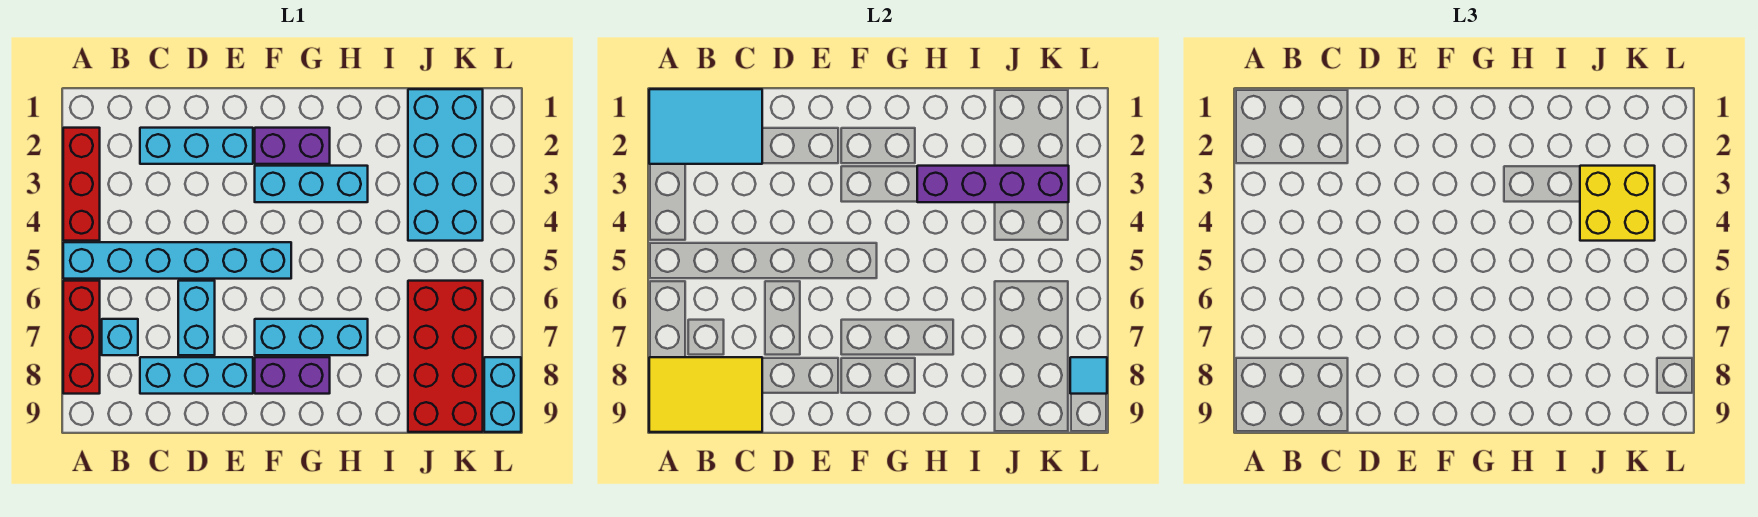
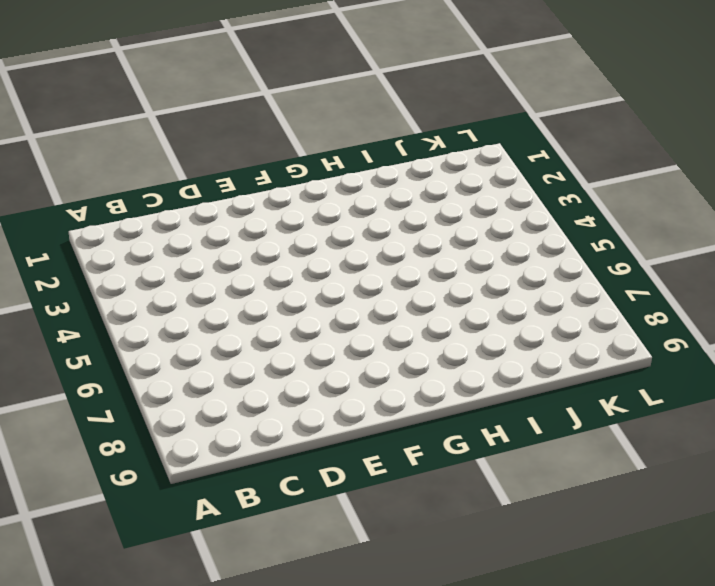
none -> red brick A2:A4 level 1
none -> cyan brick A5:F5 level 1
none -> red brick A6:A8 level 1

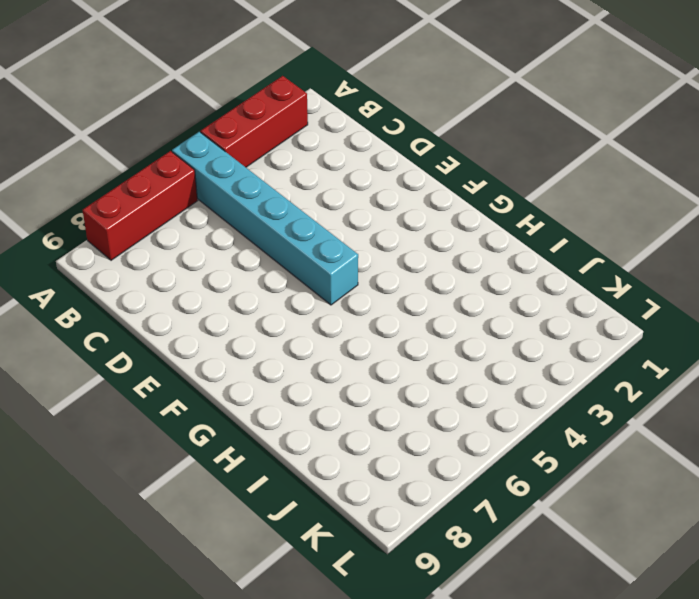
none -> cyan brick B7 level 1
none -> cyan brick C2:E2 level 1
none -> cyan brick C8:E8 level 1

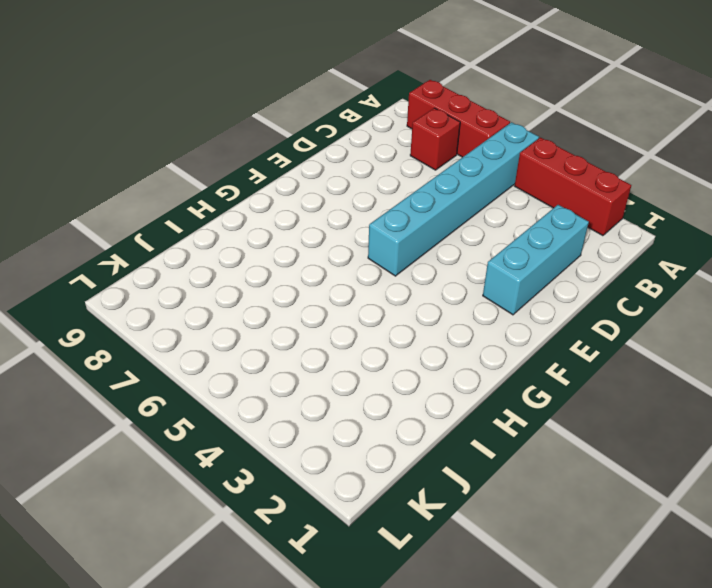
red brick B7 level 1 -> cyan brick B7 level 1
none -> cyan brick C8:E8 level 1
none -> cyan brick D6:D7 level 1
none -> purple brick F2:G2 level 1

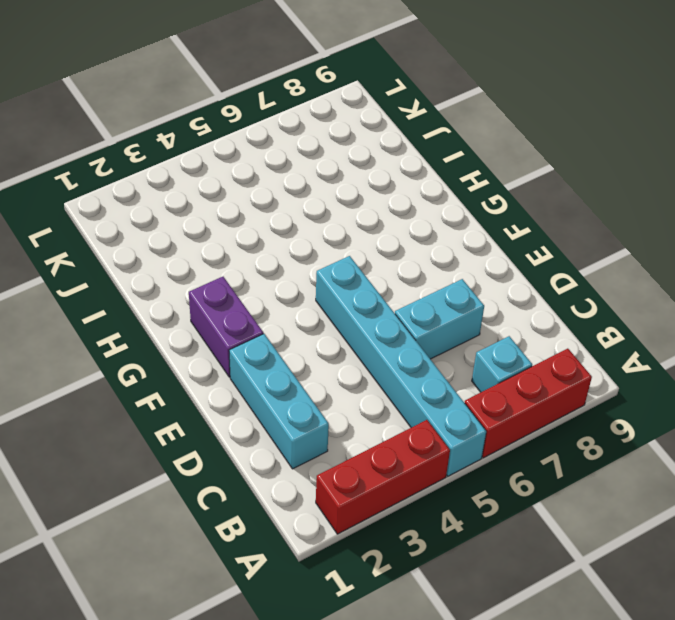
none -> cyan brick C8:E8 level 1
none -> cyan brick F3:H3 level 1
none -> cyan brick F7:H7 level 1

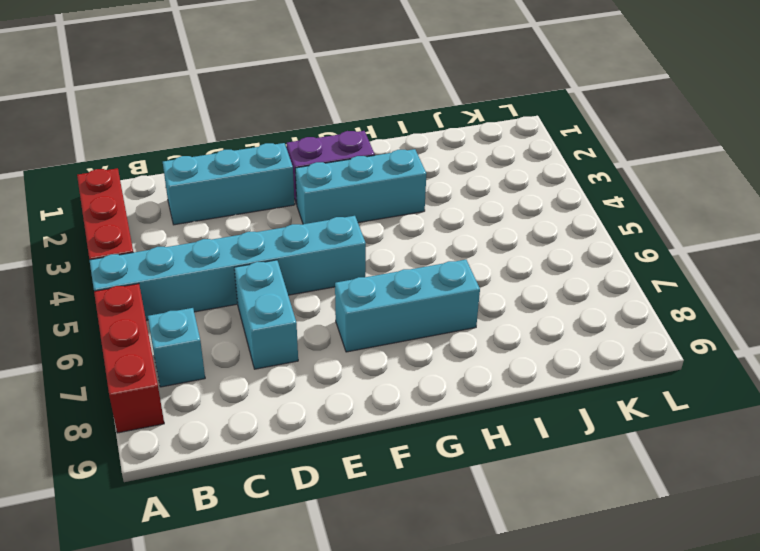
none -> cyan brick C8:E8 level 1
none -> purple brick F8:G8 level 1
none -> cyan brick J1:K4 level 1

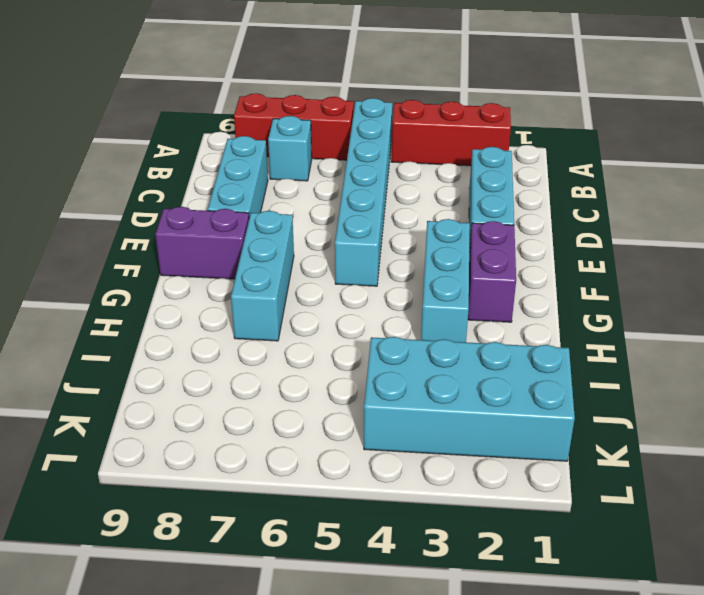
purple brick F8:F9 level 1 -> purple brick F8:G8 level 1
none -> cyan brick D6:D7 level 1
none -> red brick J6:K9 level 1
none -> cyan brick L8:L9 level 1

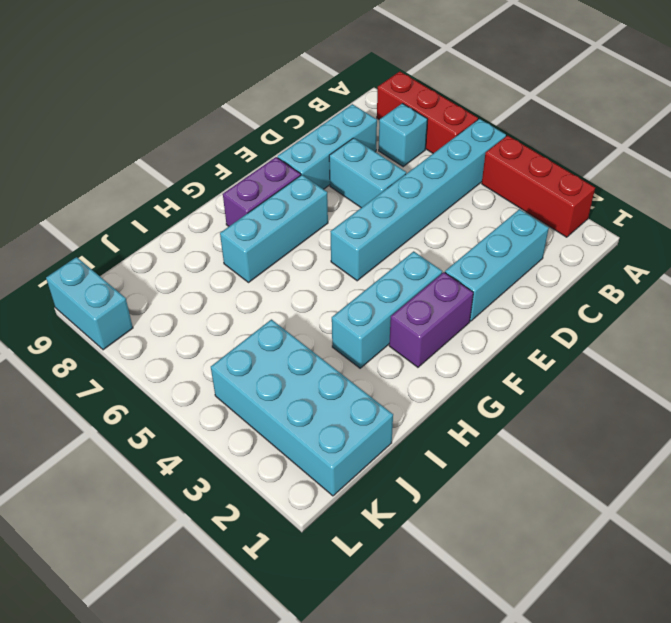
none -> red brick J6:K9 level 1
none -> cyan tile A1:C2 level 2
none -> yellow tile A8:C9 level 2

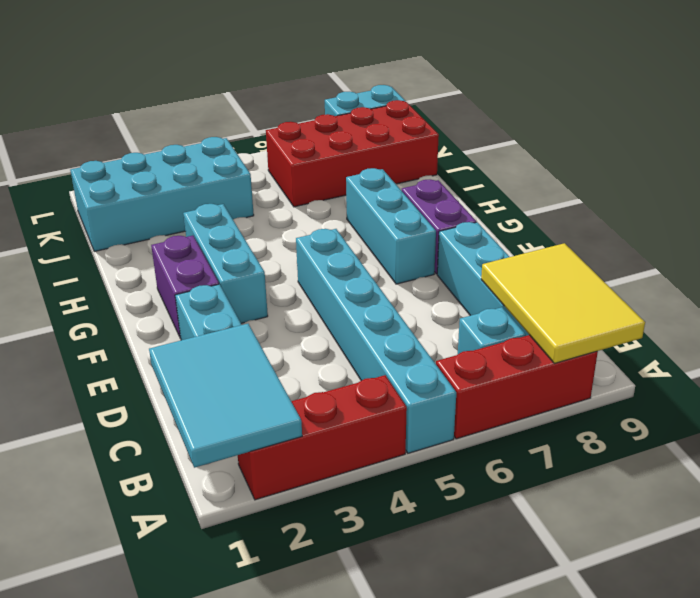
none -> cyan brick D6:D7 level 1
none -> purple brick H3:K3 level 2
none -> cyan tile L8 level 2

